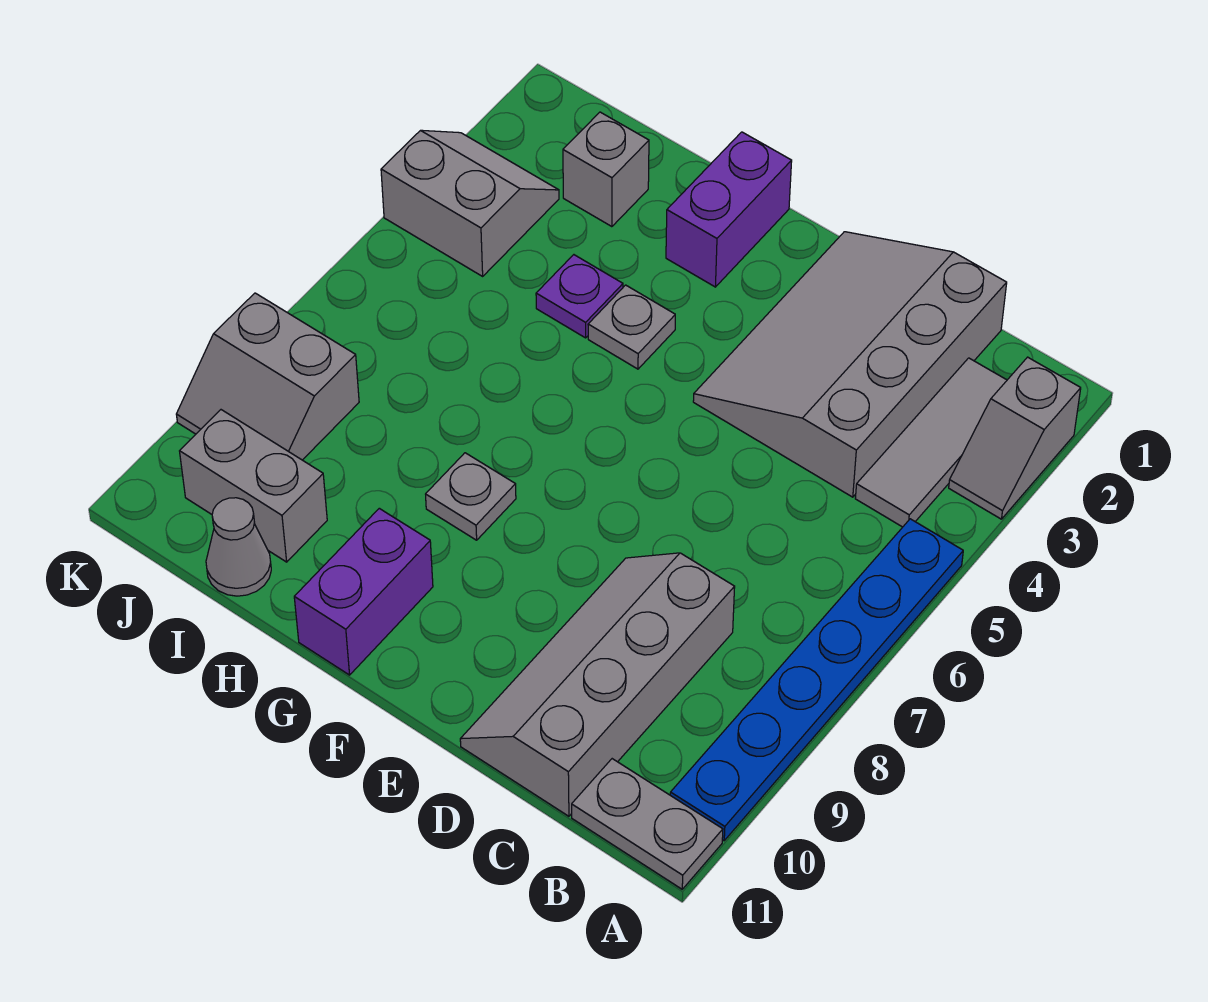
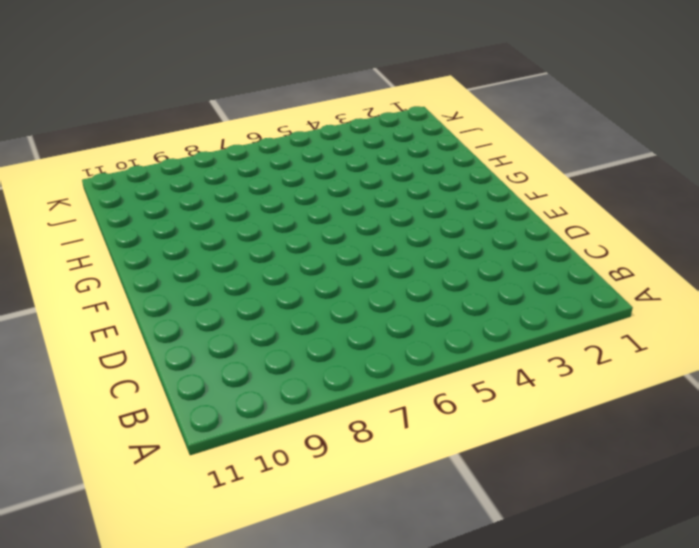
none -> grey slope A2:A3 level 1 top 2
none -> blue plate A5:A10 level 1
none -> grey plate A11:B11 level 1

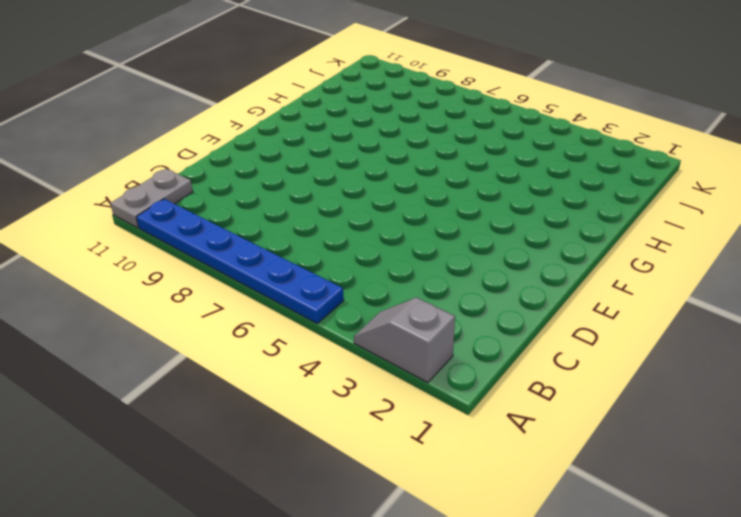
none -> grey tile B2:B4 level 1
none -> grey slope C1:E4 level 1 top C
none -> grey slope C8:D11 level 1 top C

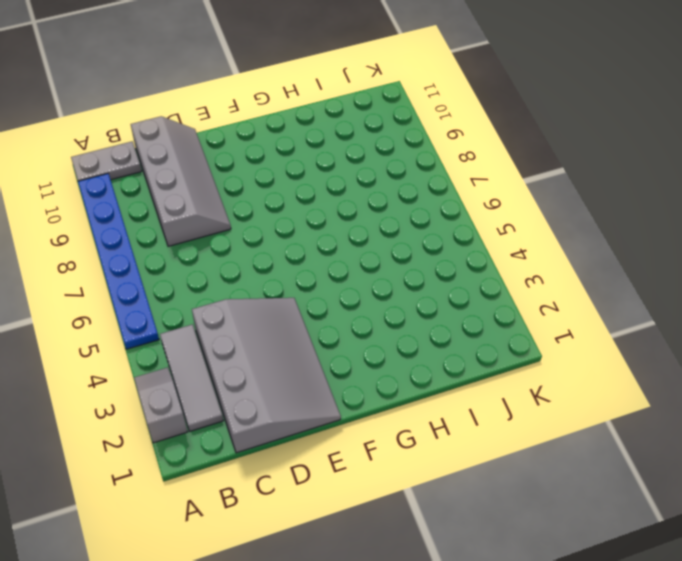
none -> purple brick G1:G2 level 1
none -> grey plate G4 level 1
none -> grey plate G8 level 1

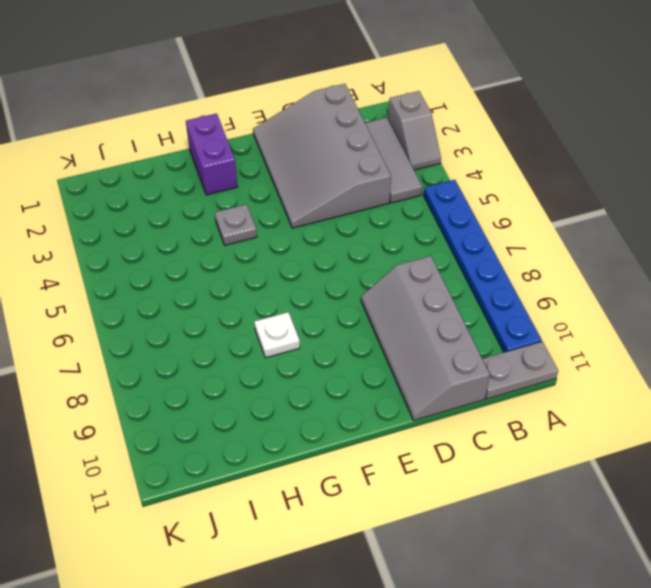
white plate G8 level 1 -> grey plate G8 level 1
none -> purple brick G10:G11 level 1
none -> purple plate H4 level 1
none -> grey brick I2 level 1

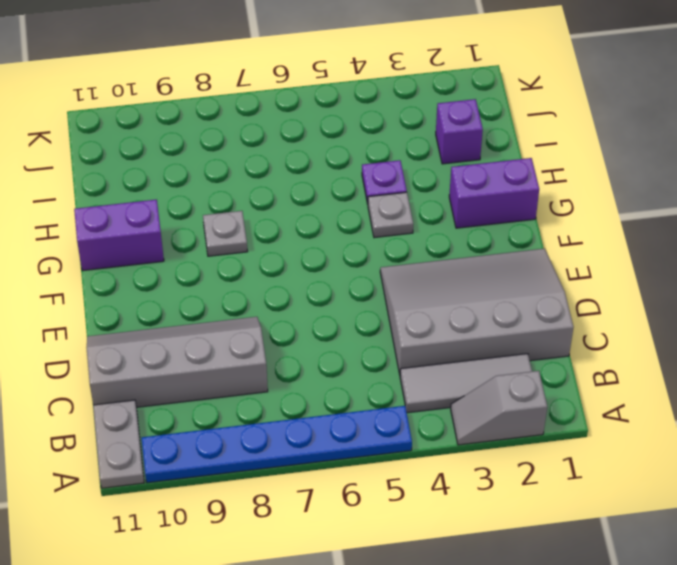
purple brick I2 level 1 -> grey brick I2 level 1
none -> grey brick I10:J10 level 1
none -> grey cone I11 level 1
none -> grey slope J3:K4 level 1 top 4

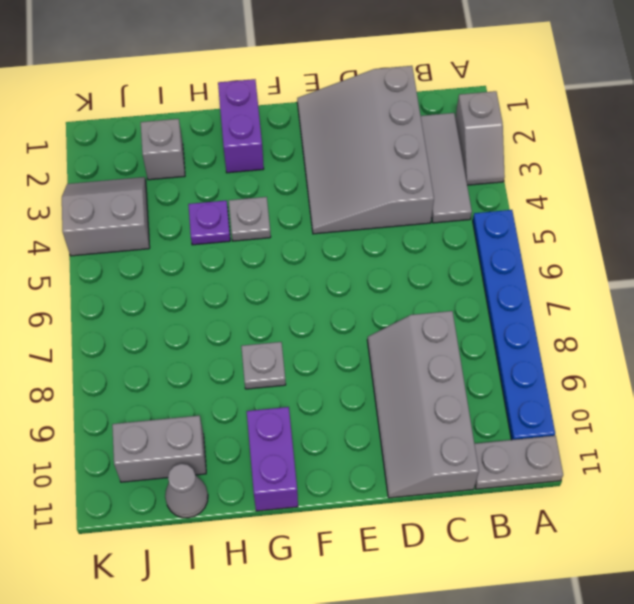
none -> grey slope J8:K9 level 1 top 8

